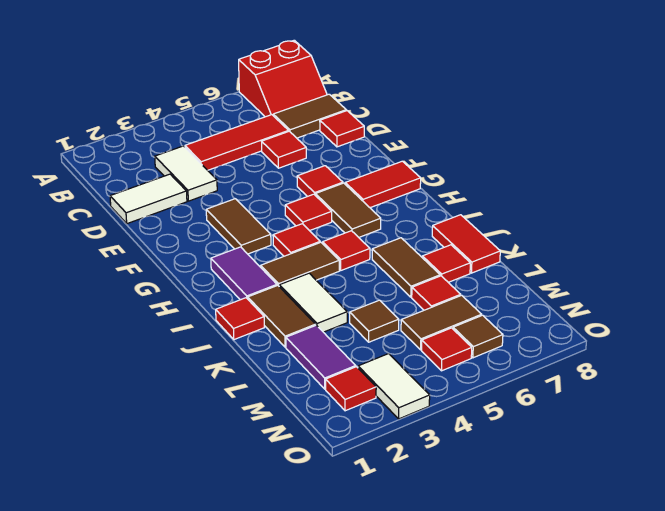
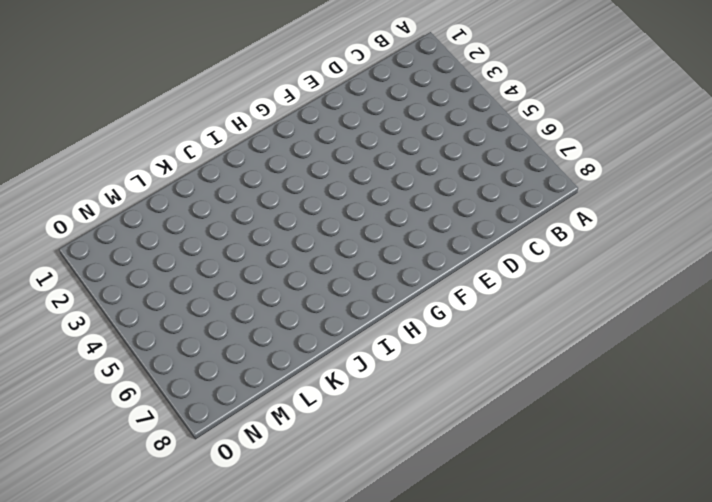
none -> red slope A7:B8 level 1 top A
none -> white tile C3:D3 level 1
none -> red tile C4:C6 level 1
none -> brown tile C7:C8 level 1

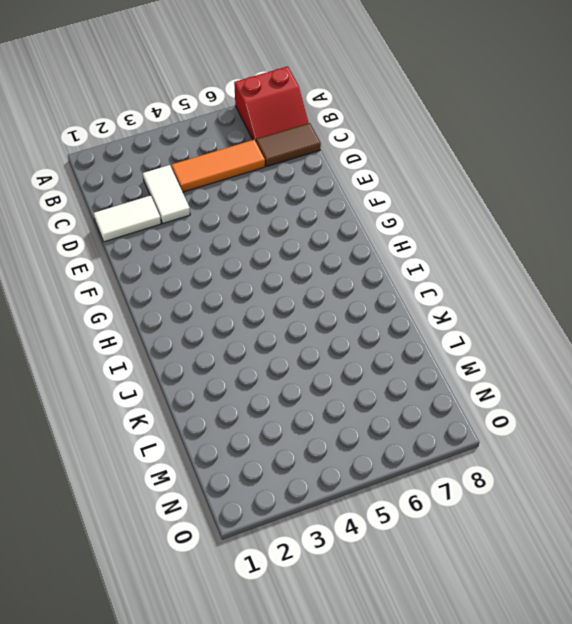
orange tile C4:C6 level 1 -> red tile C4:C6 level 1
none -> red tile D6 level 1
none -> red tile D8 level 1
none -> brown tile F3:G3 level 1
none -> red tile F6 level 1

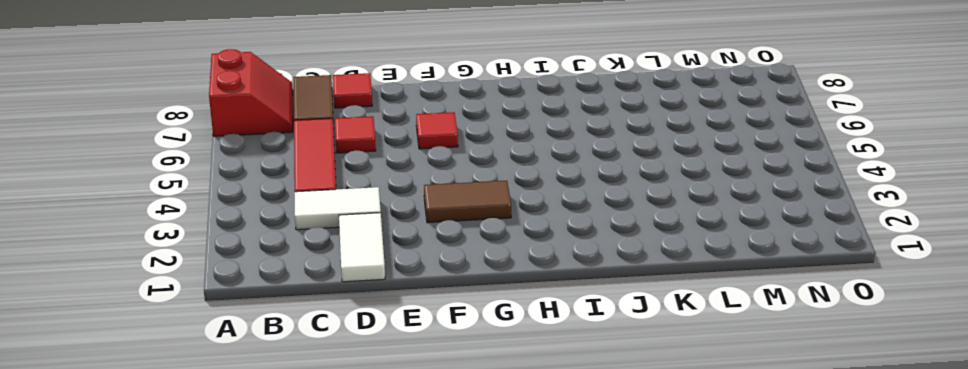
none -> red tile G5 level 1
none -> brown tile G6:H6 level 1
none -> red tile G7:G8 level 1
none -> purple tile H2:I2 level 1

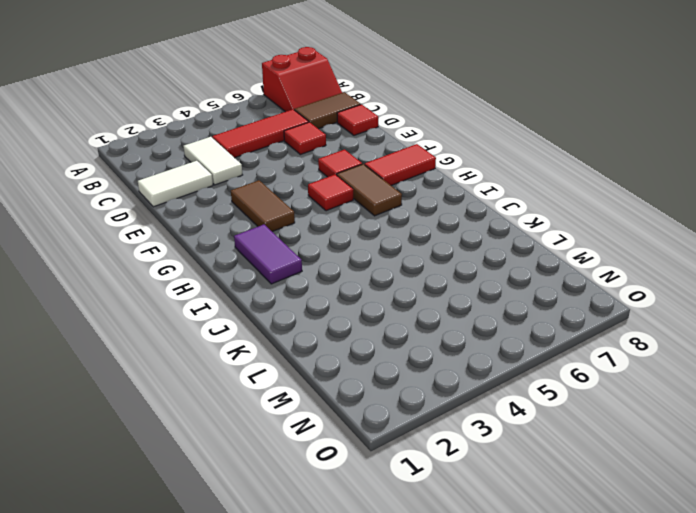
none -> red tile H4 level 1
none -> brown tile I3:I4 level 1
none -> red tile I5 level 1
none -> red tile J1 level 1

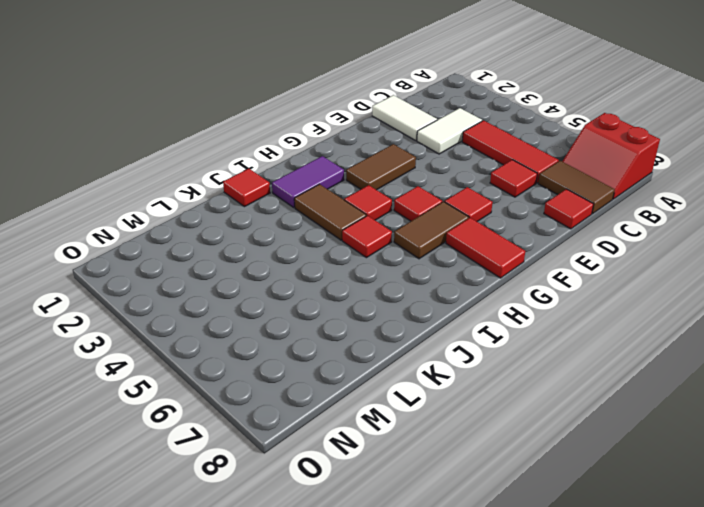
none -> brown tile J2:K2 level 1
none -> white tile J3:K3 level 1
none -> brown tile J6:K6 level 1
none -> red tile J8:K8 level 1

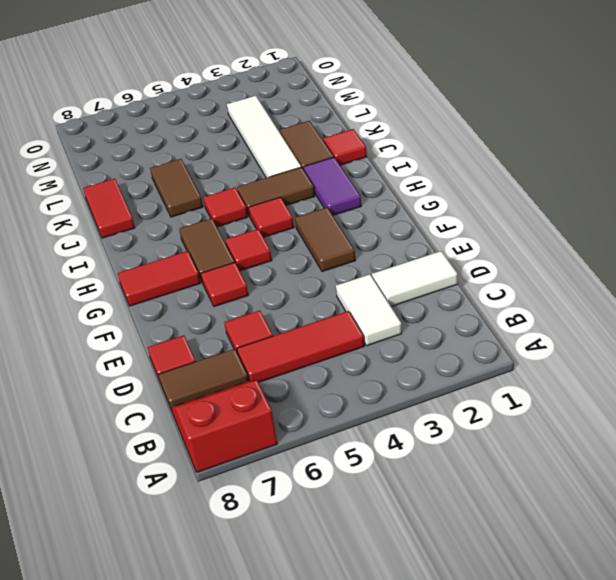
white tile J3:M3 level 1 -> white tile J3:K3 level 1
none -> red tile K7 level 1
none -> purple tile L2:M2 level 1
none -> brown tile L4 level 1
none -> red tile L6 level 1

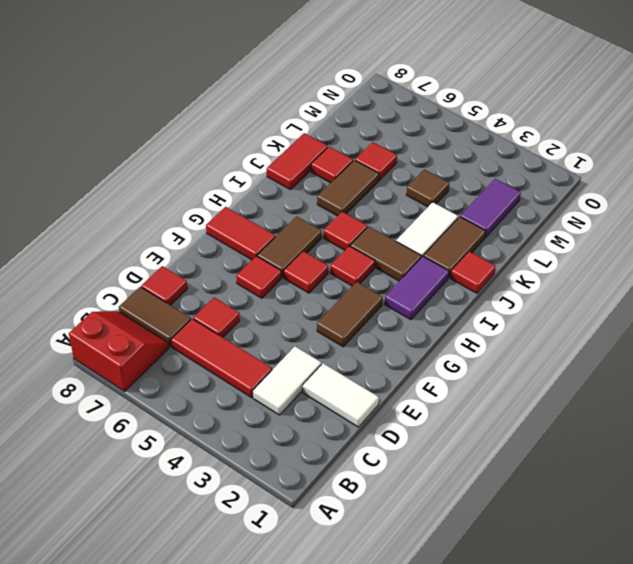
none -> brown tile M5:M6 level 1
none -> red tile N2 level 1
none -> white tile N3:O3 level 1
none -> red tile N5 level 1

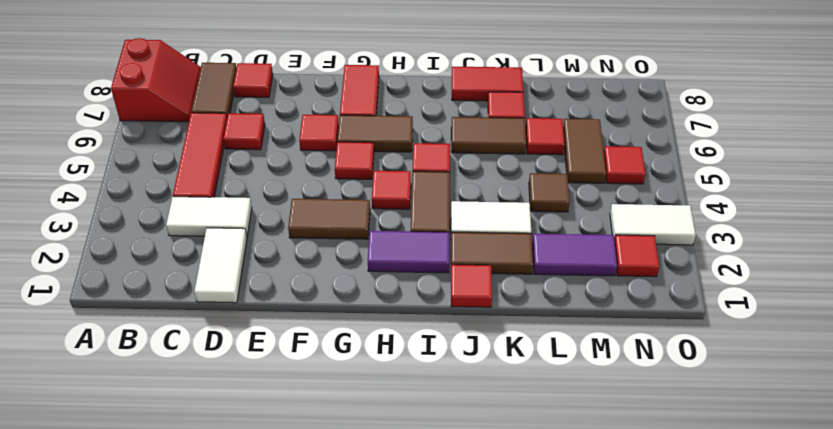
none -> brown tile N6 level 1

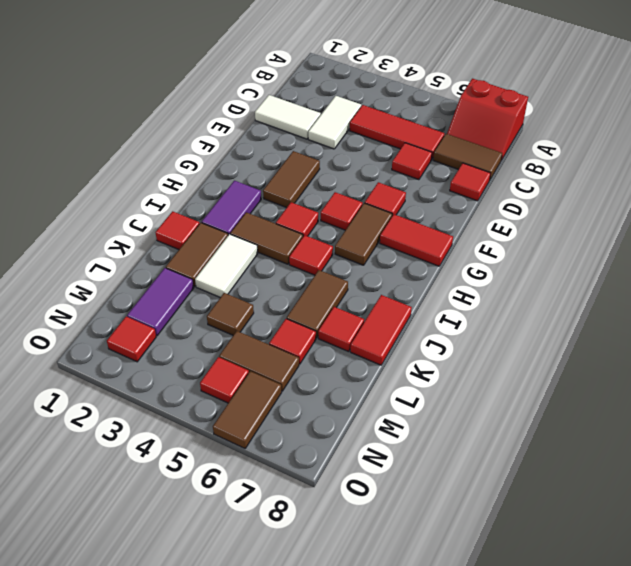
brown tile N6:O6 level 1 -> brown tile N6 level 1
none -> white tile N3:O3 level 1

